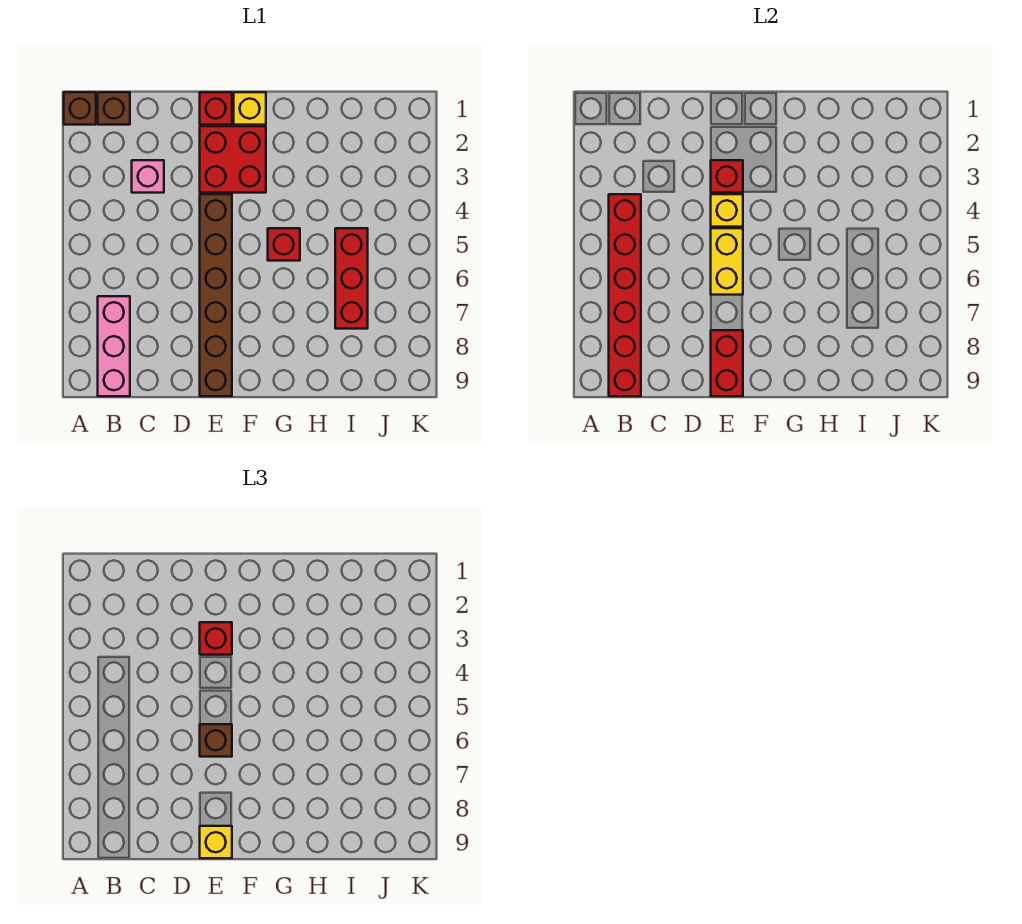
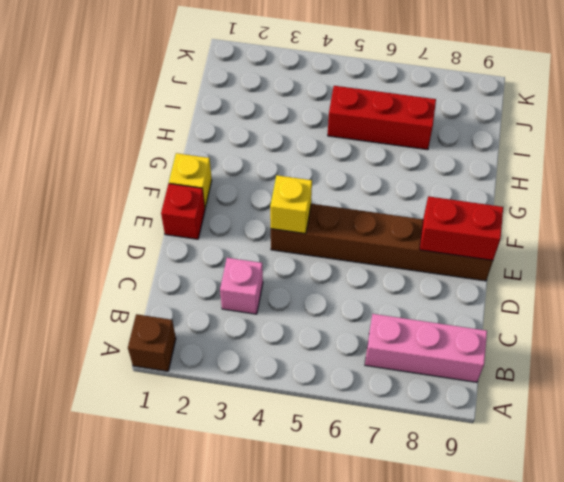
none -> brown brick B1 level 1
none -> red brick E2:F3 level 1
none -> red brick G5 level 1

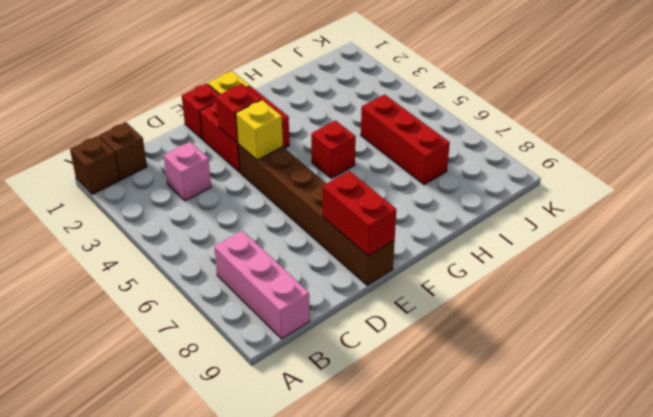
none -> red brick B4:B9 level 2
none -> yellow brick E5:E6 level 2
none -> red brick E3 level 3

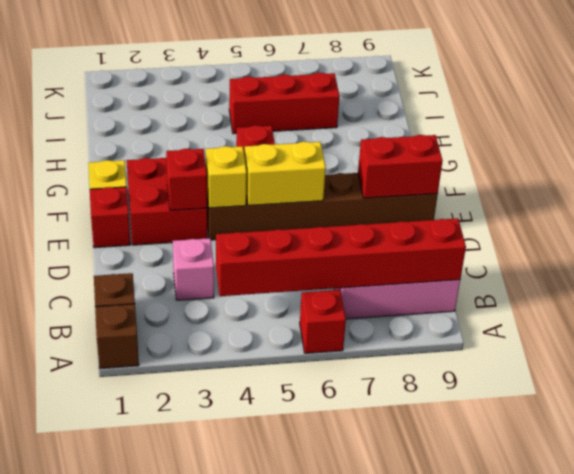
red brick A6 level 1 -> red brick E3 level 3
none -> brown brick E6 level 3
none -> yellow brick E9 level 3

